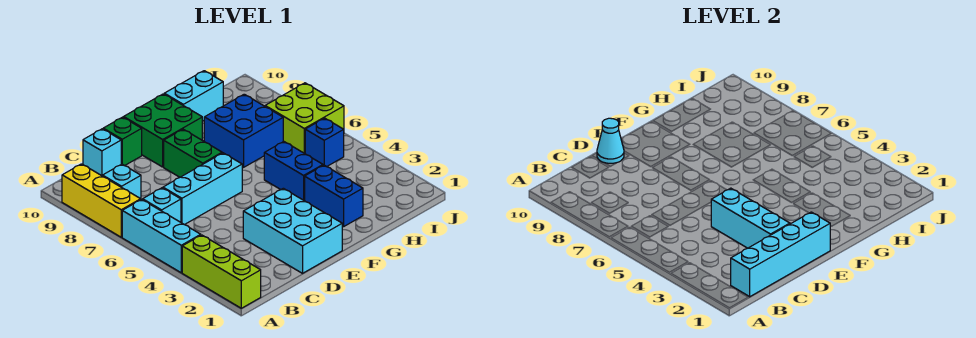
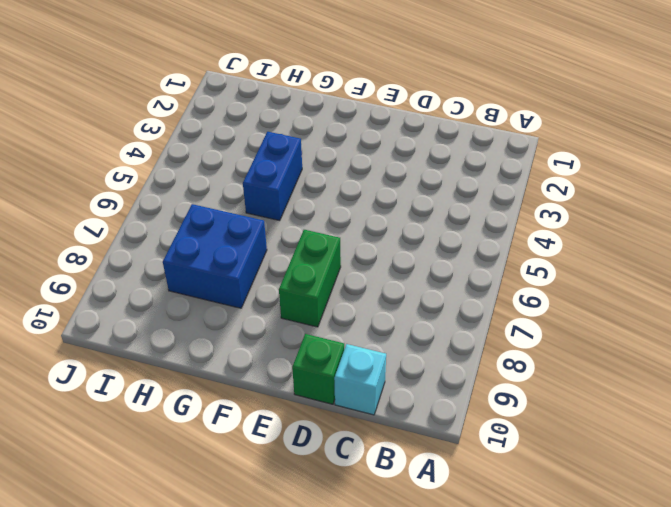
none -> lime brick A1:A3 level 1
none -> cyan brick A4:A6 level 1
none -> yellow brick A7:A9 level 1

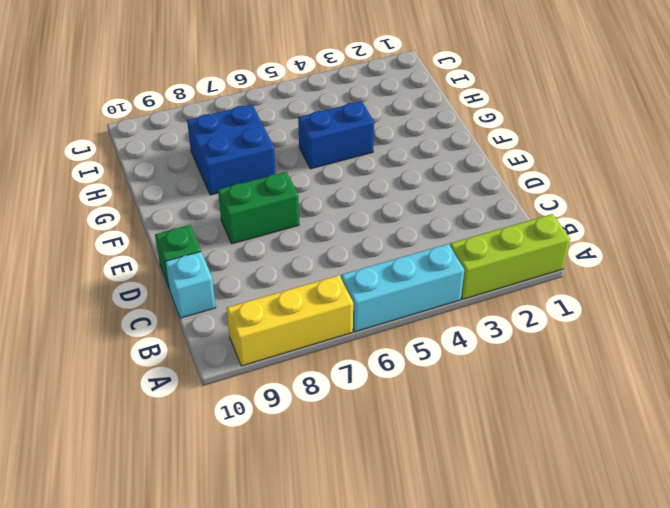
none -> cyan brick B6 level 1
none -> cyan brick B8 level 1
none -> cyan brick C6:E6 level 1

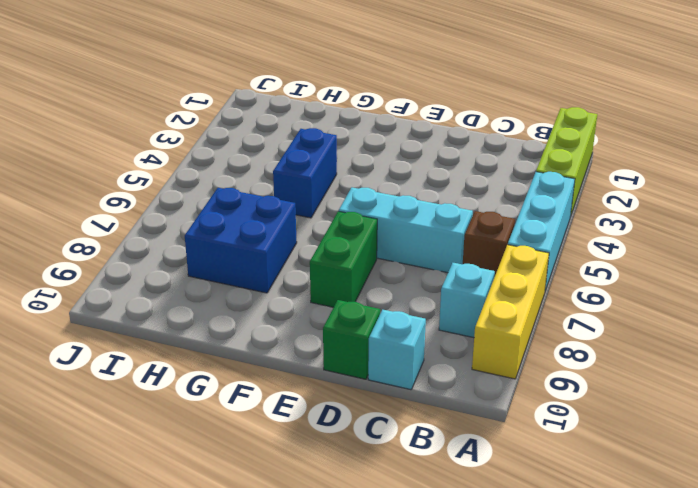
brown brick B6 level 1 -> cyan brick B6 level 1
none -> cyan brick D1:E3 level 1
none -> green brick E9:F10 level 1
none -> blue brick G2:G3 level 1

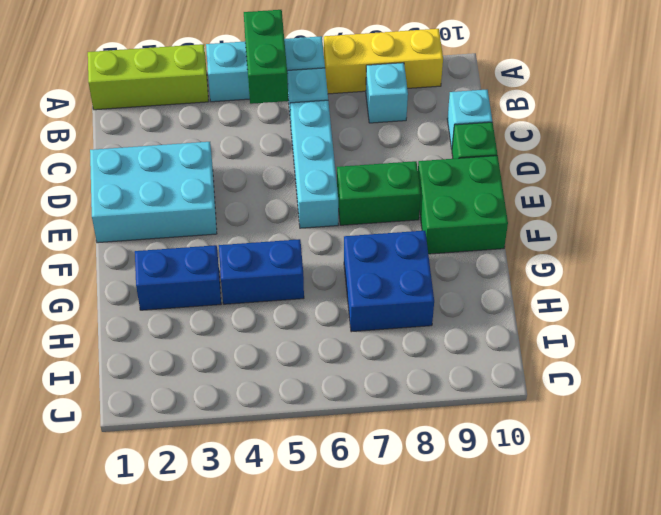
green brick A5:B5 level 2 -> none
none -> cyan brick G10:H10 level 1
none -> blue brick I5 level 1
none -> lime brick I6:J7 level 1

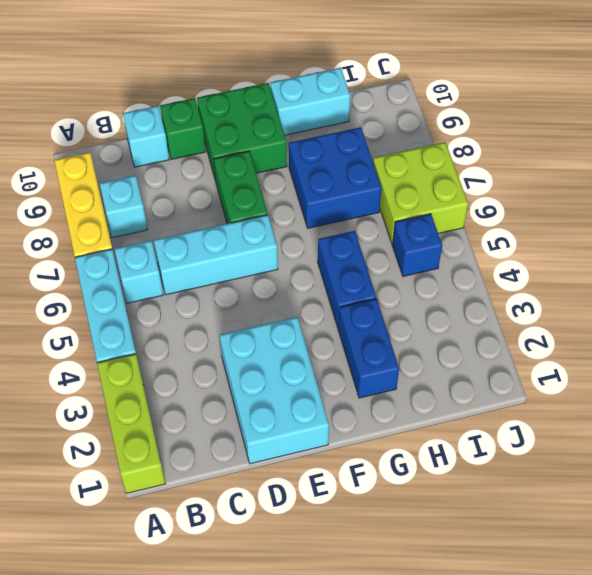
none -> cyan brick B1:E1 level 2
none -> cyan brick D2:D4 level 2
none -> cyan cone D10 level 2

